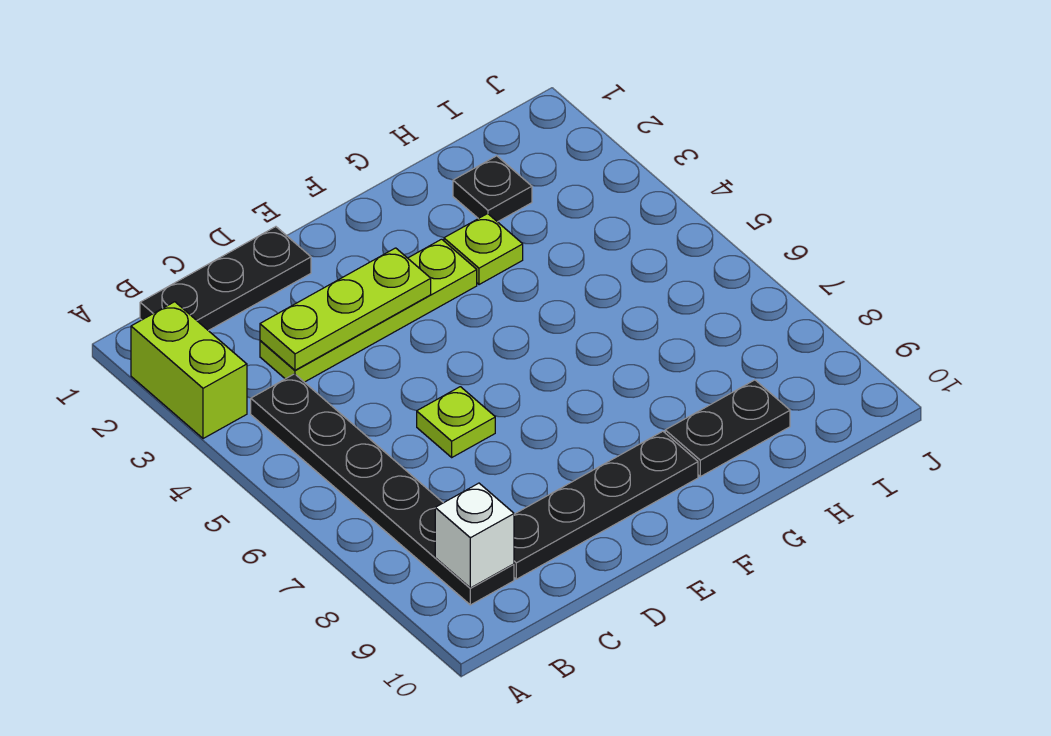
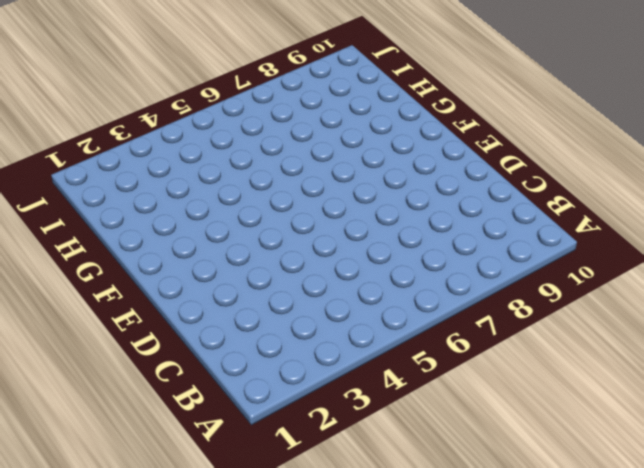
none -> lime brick A2:A3 level 1
none -> black plate B1:D1 level 1

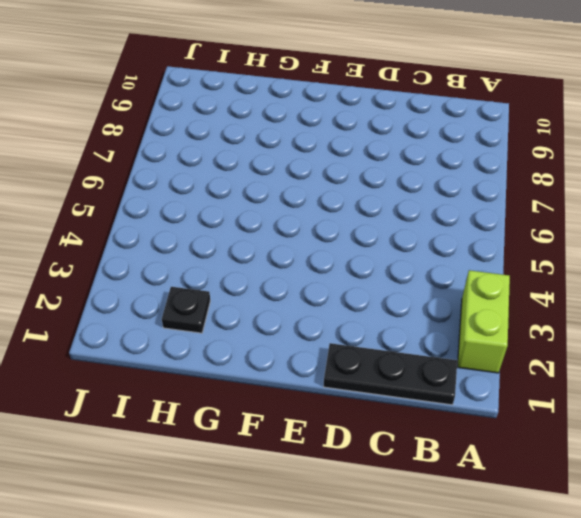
none -> black plate B4:B9 level 1
none -> lime plate C3:F3 level 1

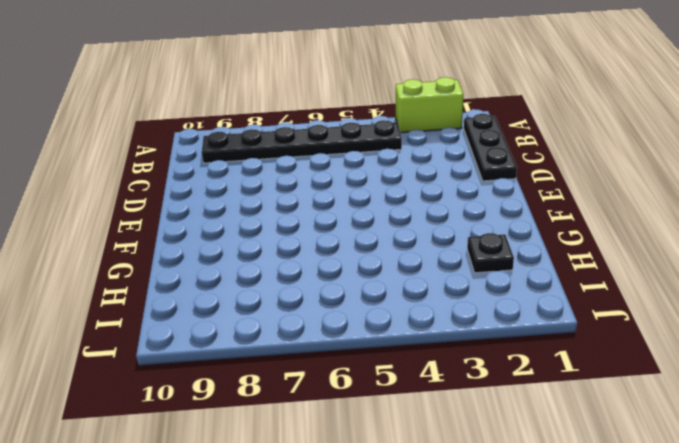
none -> lime plate C3:F3 level 1
none -> black plate C9:F9 level 1

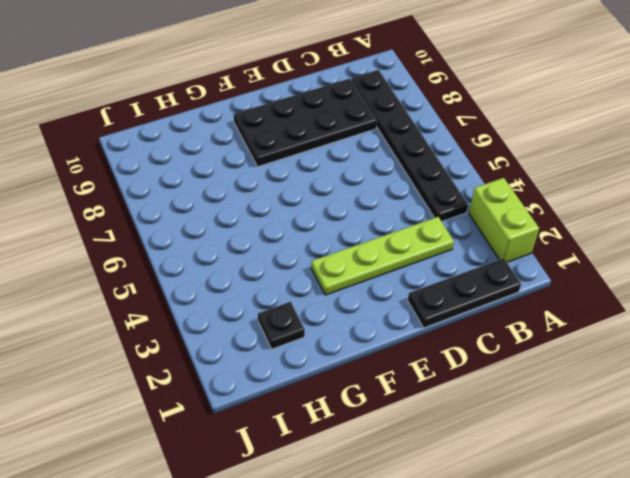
black plate C8:F9 level 1 -> black plate C9:F9 level 1
none -> lime plate D6 level 1
none -> lime plate G3 level 1

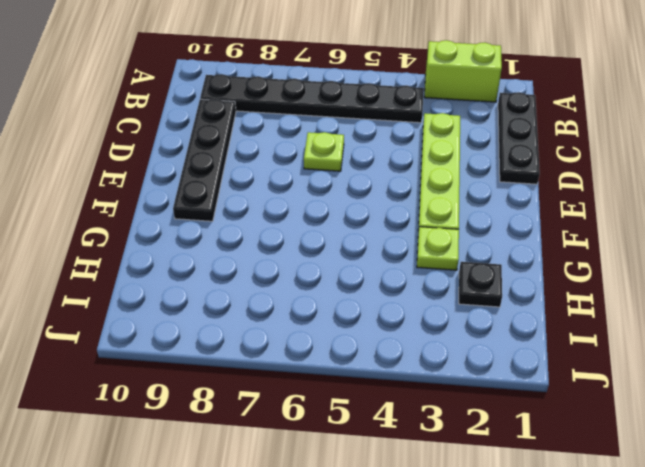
none -> black plate G9:H9 level 1
none -> white brick B9 level 2

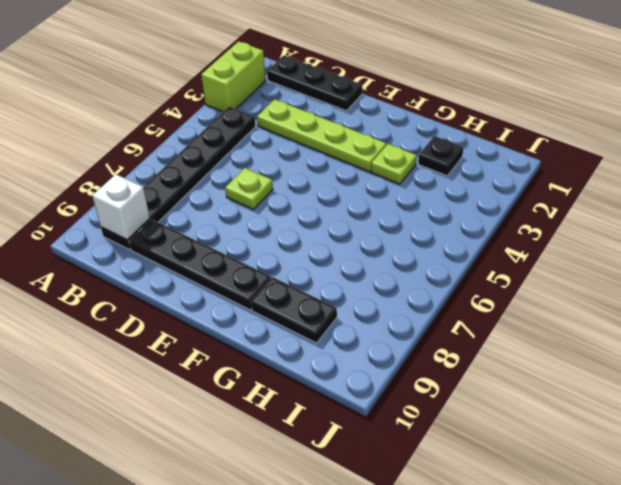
none -> lime plate C3:E3 level 2

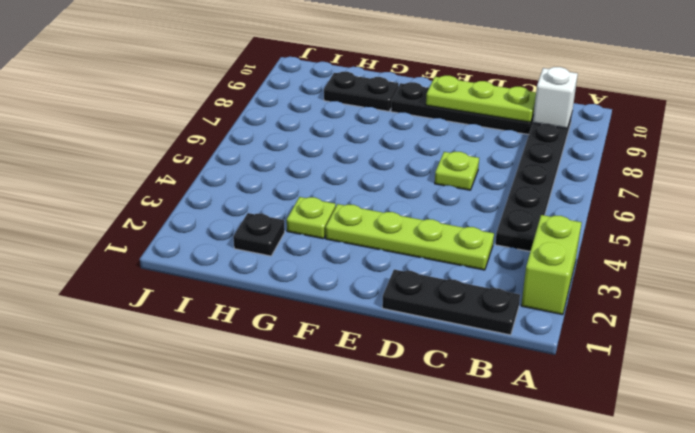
lime plate C9:E9 level 2 -> lime plate C3:E3 level 2

